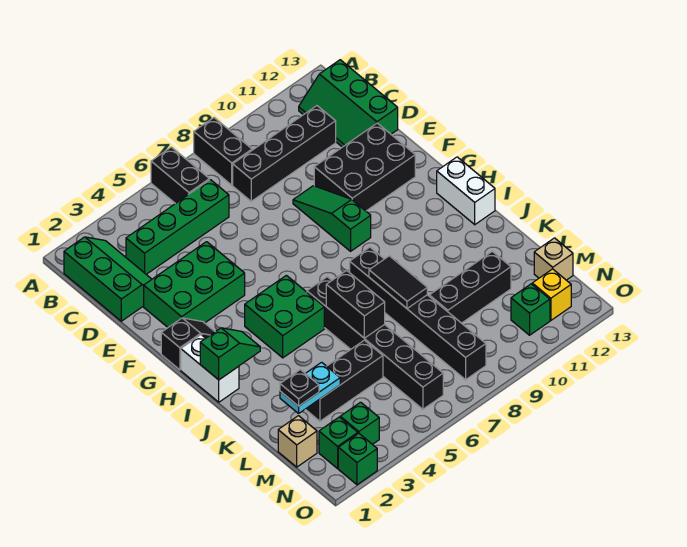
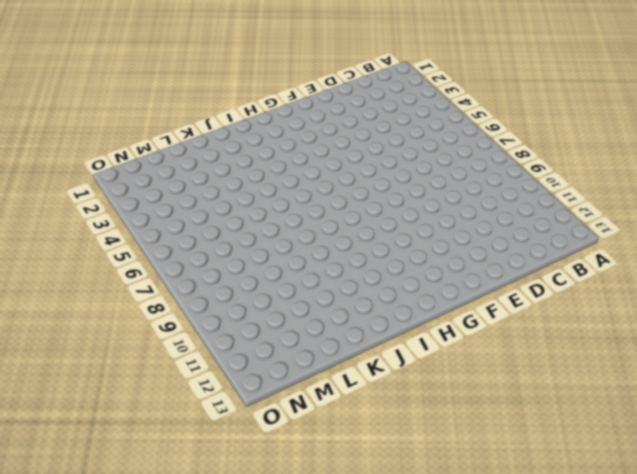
none -> black brick A6:B6 level 1
none -> black brick A8:B8 level 1
none -> green slope B1:D2 level 1 top 1

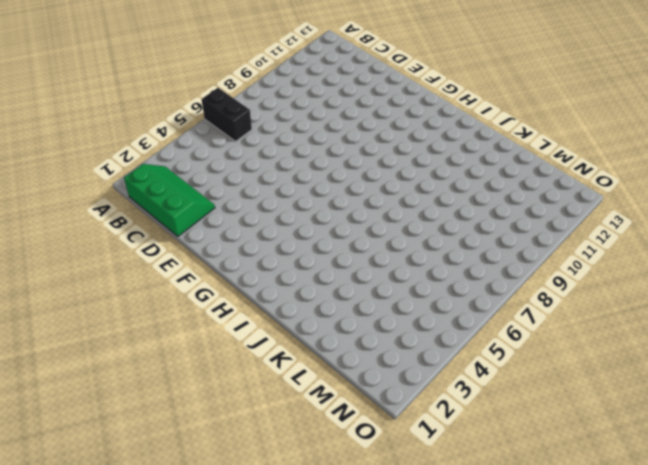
none -> black brick A8:B8 level 1
none -> green slope B12:D13 level 1 top 13
none -> green brick C3:C6 level 1

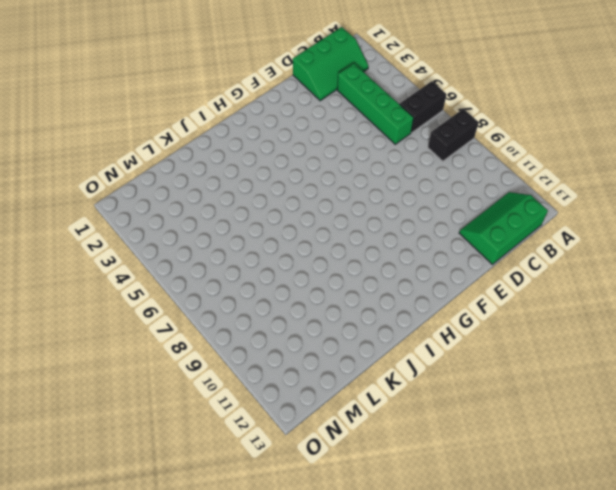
none -> black brick C8:C11 level 1
none -> green brick E2:F4 level 1
none -> green slope E9:G9 level 1 top G

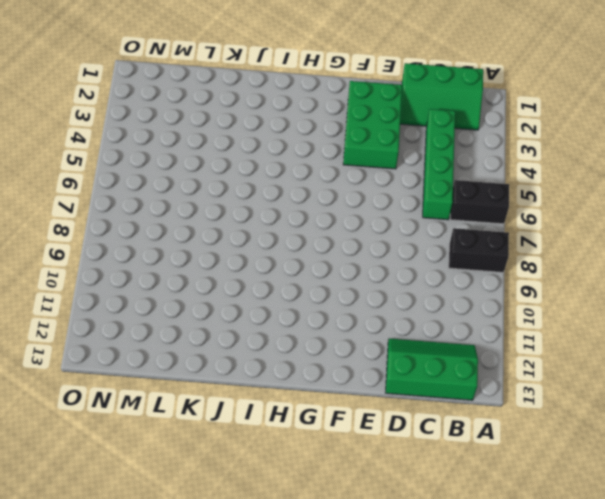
none -> black brick C8:C11 level 1
none -> green slope E9:G9 level 1 top G
none -> black brick E10:F12 level 1

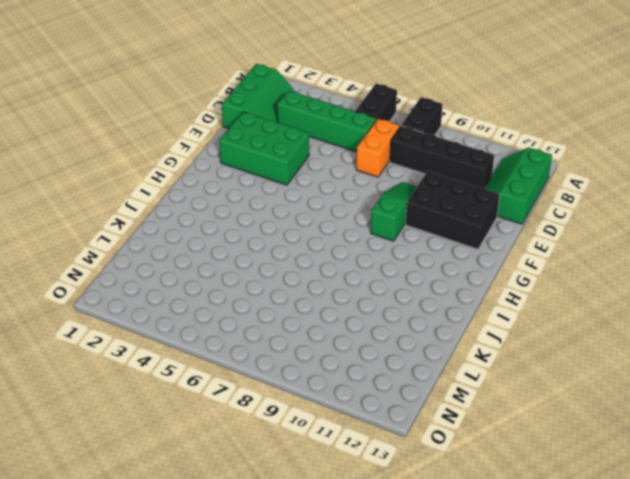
orange brick C7:D7 level 1 -> none
none -> black slope G1:G2 level 1 top 1
none -> white brick H1:I1 level 1
none -> green brick H4:I5 level 1

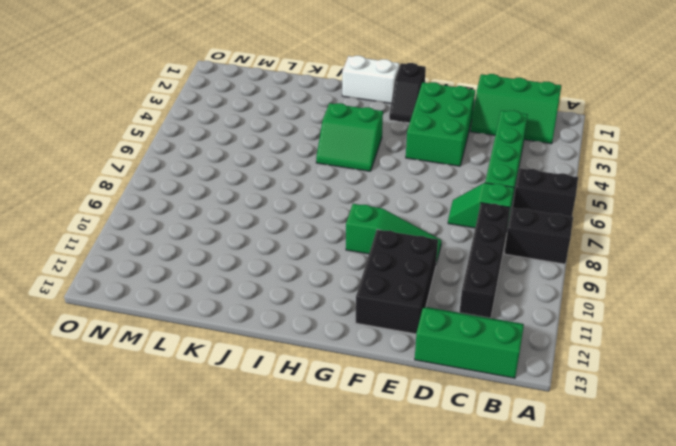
green slope C7:D7 level 1 top C -> green slope I1:I2 level 2 top 1
green slope H4:I5 level 1 top 4 -> green brick H4:I5 level 1
none -> white brick H13:I13 level 1
none -> black brick I6:N6 level 1
none -> black brick I8:N8 level 1

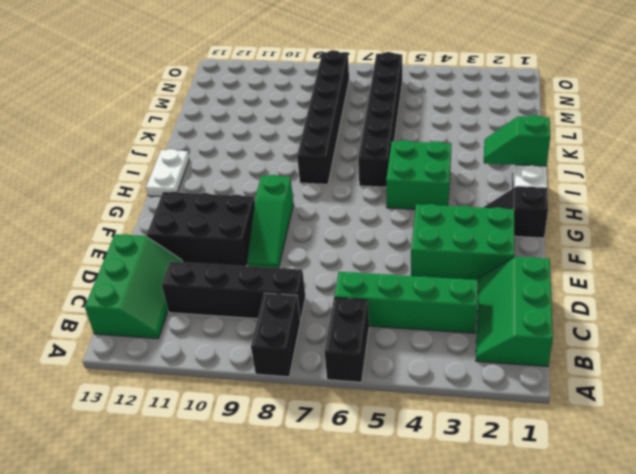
white plate H13:I13 level 1 -> white brick H13:I13 level 1
none -> black brick L3:L5 level 1
none -> black brick L9:L11 level 1
none -> tan brick M1 level 1

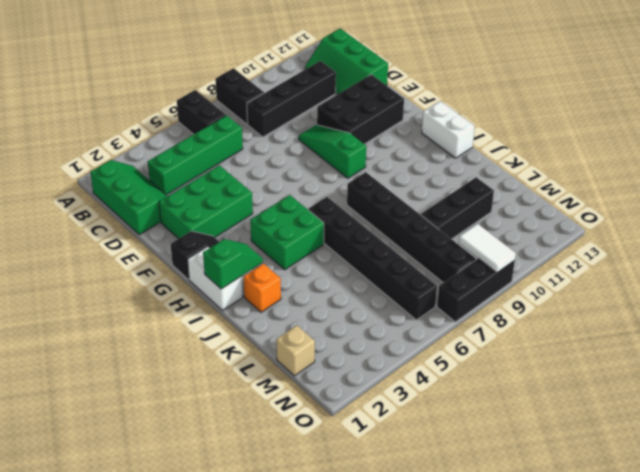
orange brick J2 level 1 -> none
white tile N9:O9 level 2 -> none
black brick O7:O9 level 1 -> black brick L3:L5 level 1
none -> tan brick M13 level 1
none -> green brick N2 level 1
none -> green brick N3 level 1

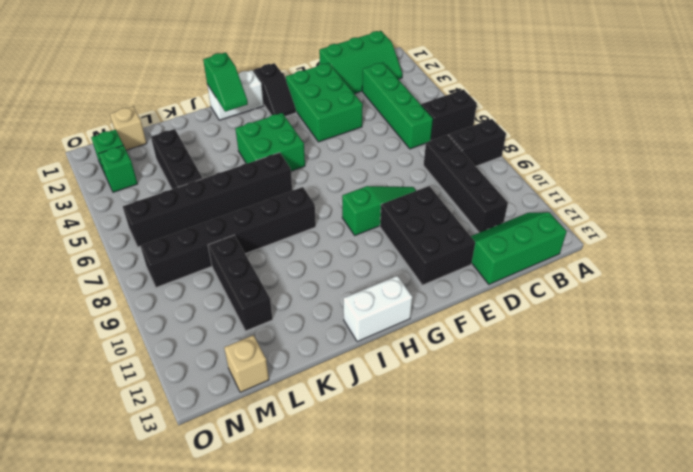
none -> green brick N11 level 1
none -> yellow brick N12 level 1
none -> green brick O2 level 1

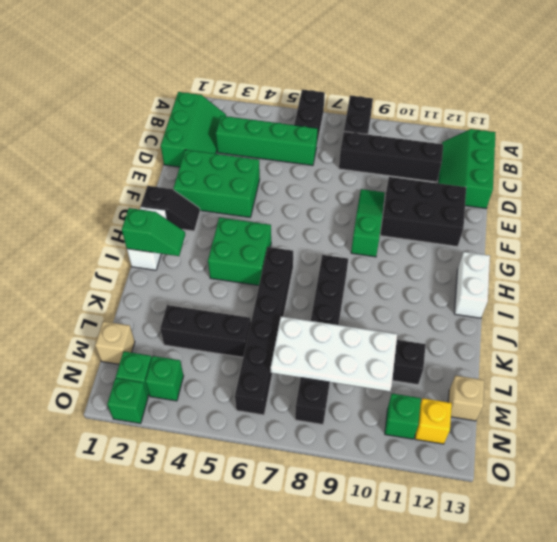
white plate L7:M10 level 2 -> none
none -> black brick J6:K6 level 2
none -> black tile J8:K8 level 2
none -> cyan plate L2:L3 level 2

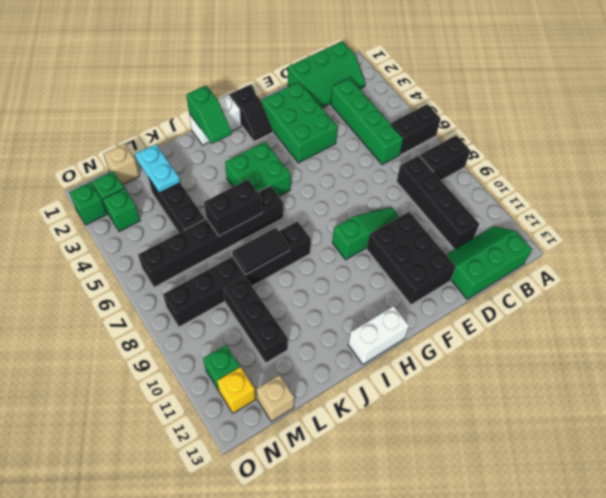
none -> black plate L2 level 3

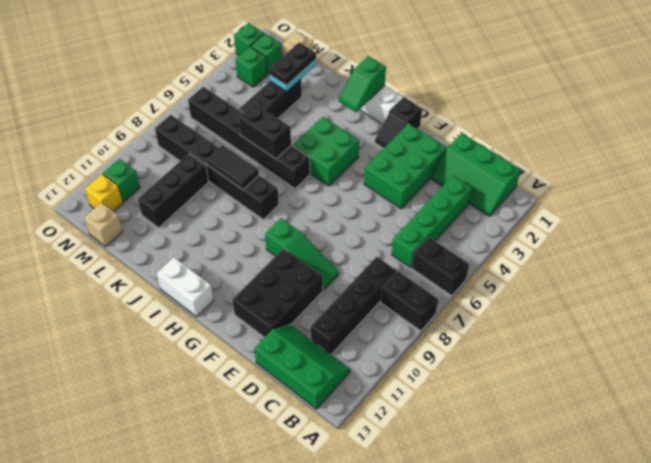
black plate L2:L3 level 3 -> black plate L2 level 3

